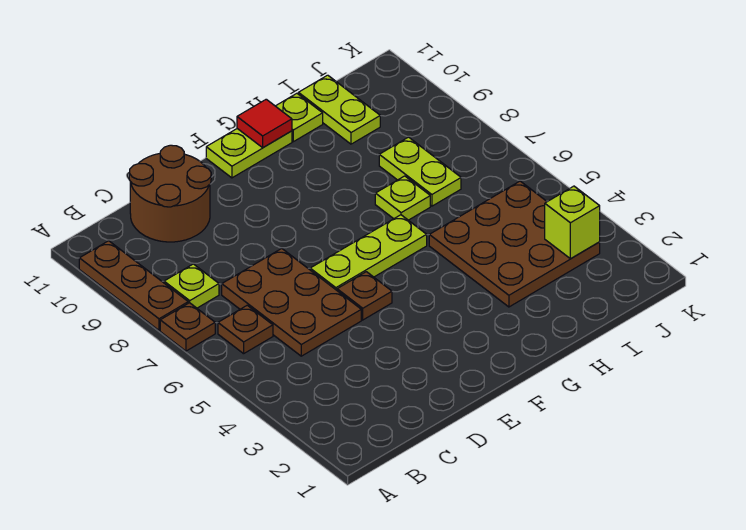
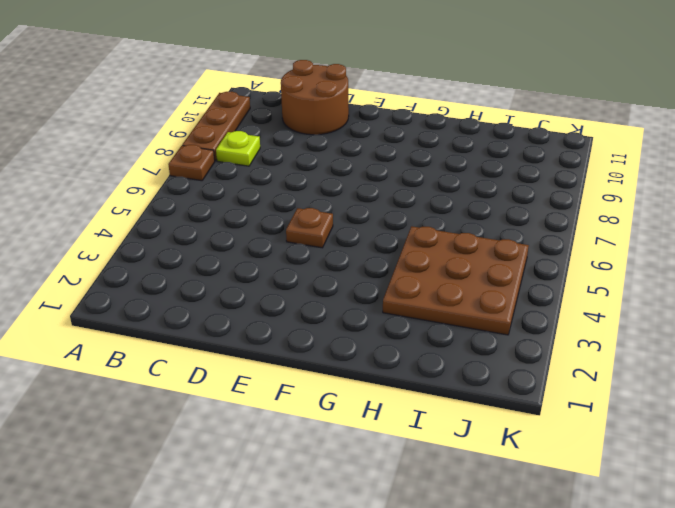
none -> brown plate B6 level 1
none -> brown plate C5:D7 level 1
none -> lime plate E6:G6 level 1

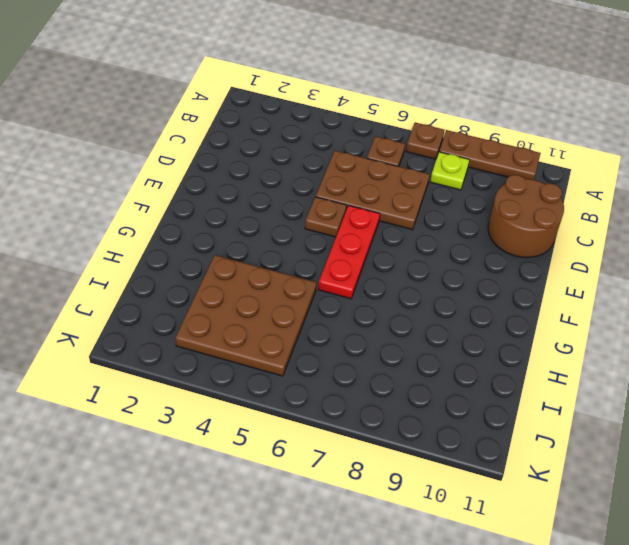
red plate E6:G6 level 1 -> lime plate E6:G6 level 1
none -> lime plate F11:G11 level 1
none -> lime plate H7 level 1
none -> lime plate H11 level 1

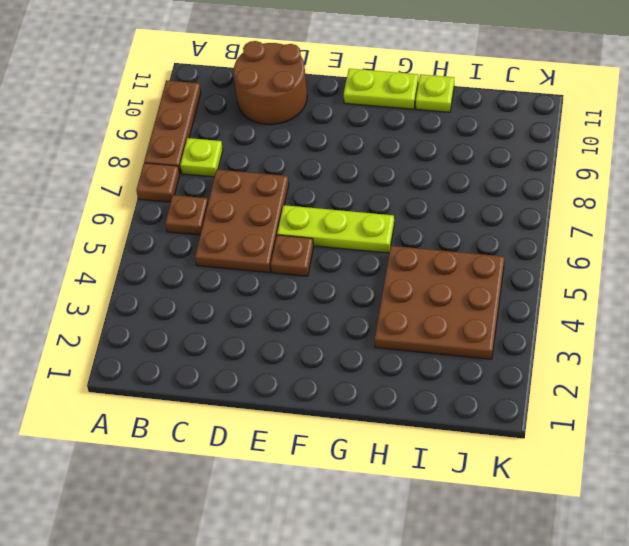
none -> lime plate H7 level 1
none -> lime plate I7:I8 level 1
none -> lime plate I10:I11 level 1

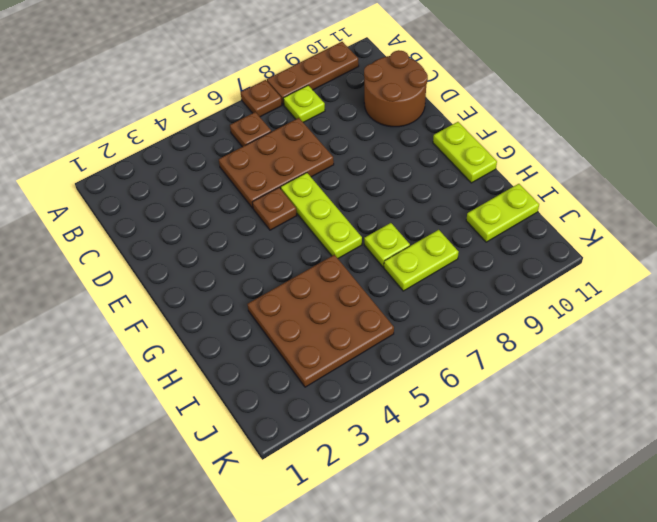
none -> lime plate H11 level 1
none -> red tile G11 level 2
none -> lime brick J3 level 2

